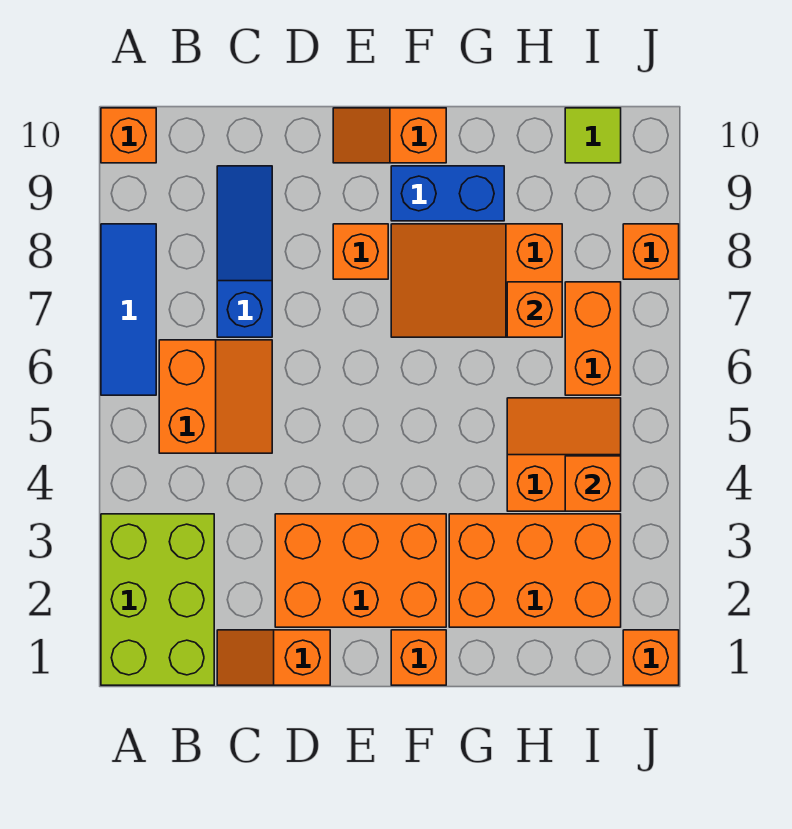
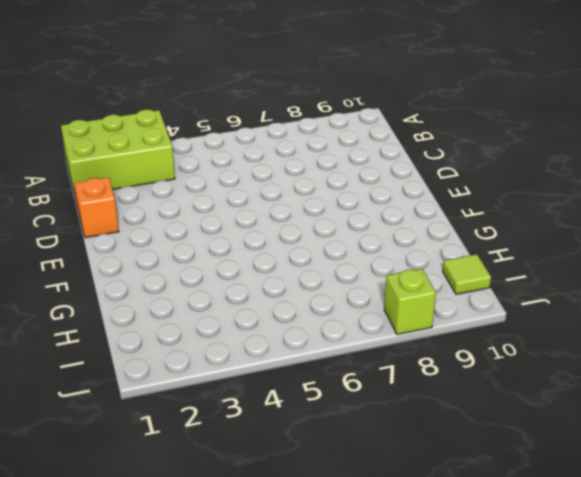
lime brick J8 level 1 -> orange brick J8 level 1
none -> blue tile A6:A8 level 1
none -> orange brick A10 level 1
none -> orange slope B5:C6 level 1 top B

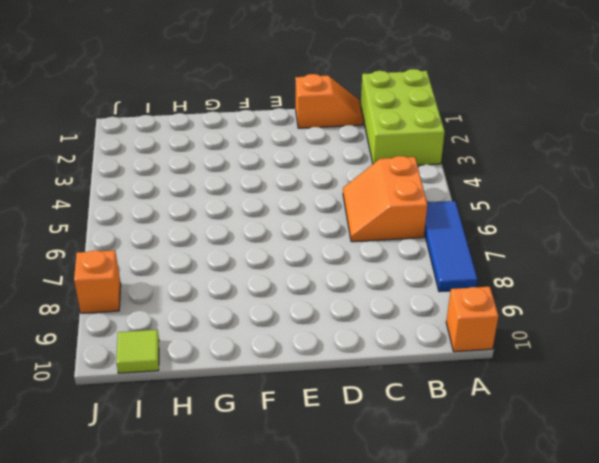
none -> blue slope C7:C9 level 1 top 7
none -> orange brick D2:F3 level 1
none -> orange brick E8 level 1

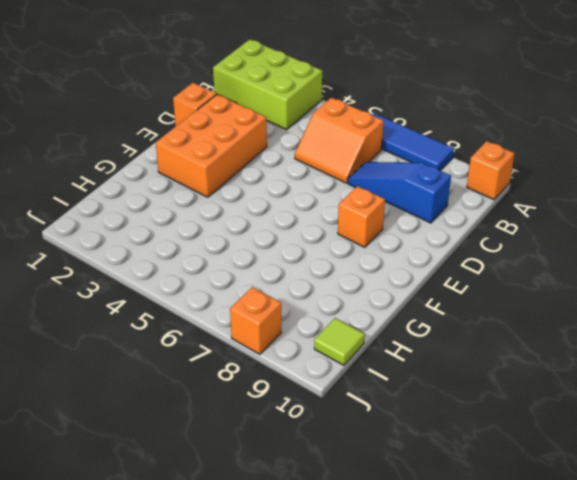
blue slope C7:C9 level 1 top 9 -> blue slope C7:C9 level 1 top 7
none -> orange slope E10:F10 level 1 top F
none -> orange brick F1 level 1
none -> orange slope F7:H8 level 1 top H

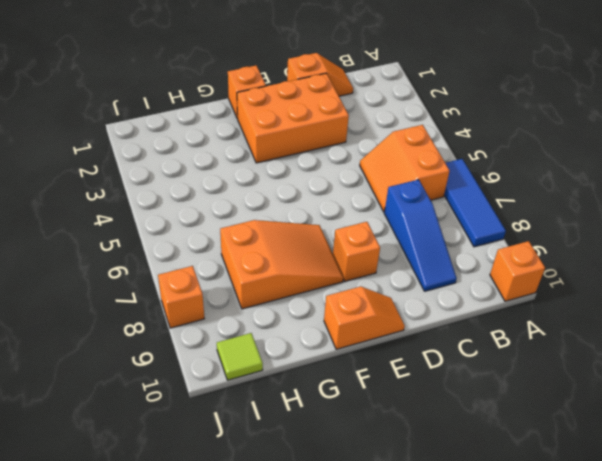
none -> lime brick A1:B3 level 1
none -> blue brick F9:G9 level 1
none -> orange brick G2:I3 level 1

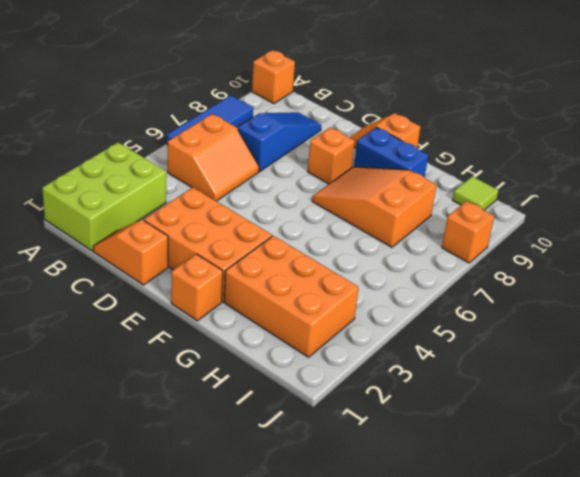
none -> orange slope H4:I5 level 1 top 4
none -> orange brick I6:I7 level 1
none -> orange brick J1 level 1

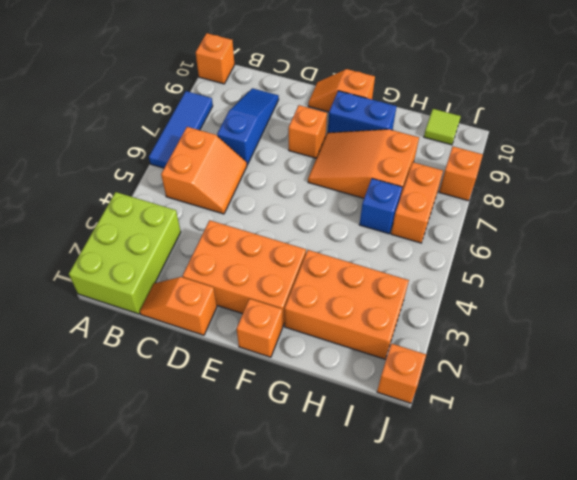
blue brick H6 level 1 -> none
none -> orange slope H4:I5 level 1 top 4
none -> orange brick H7 level 2
none -> orange brick I4 level 2

